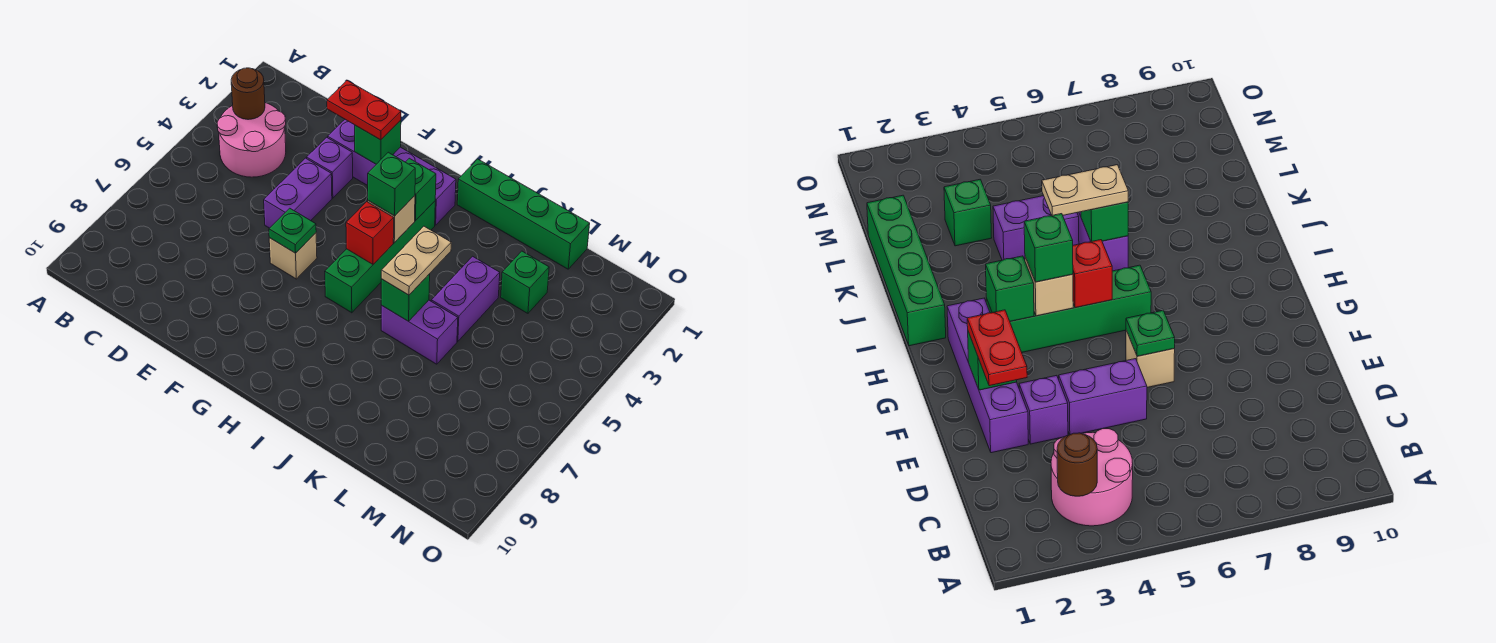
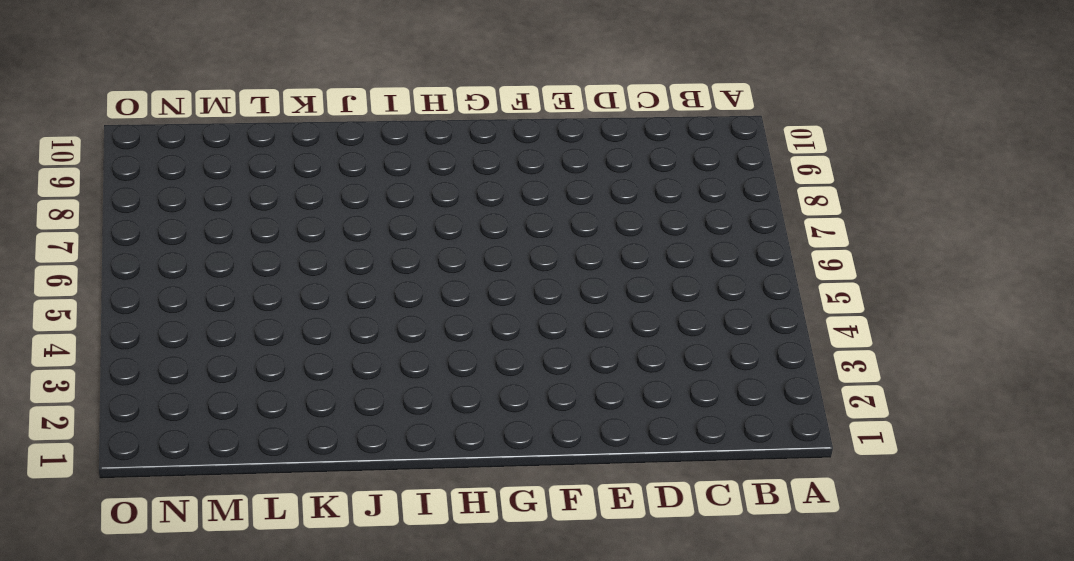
none -> pink round brick B3:C4 level 1
none -> purple brick E2:H2 level 1
none -> purple brick E3 level 1

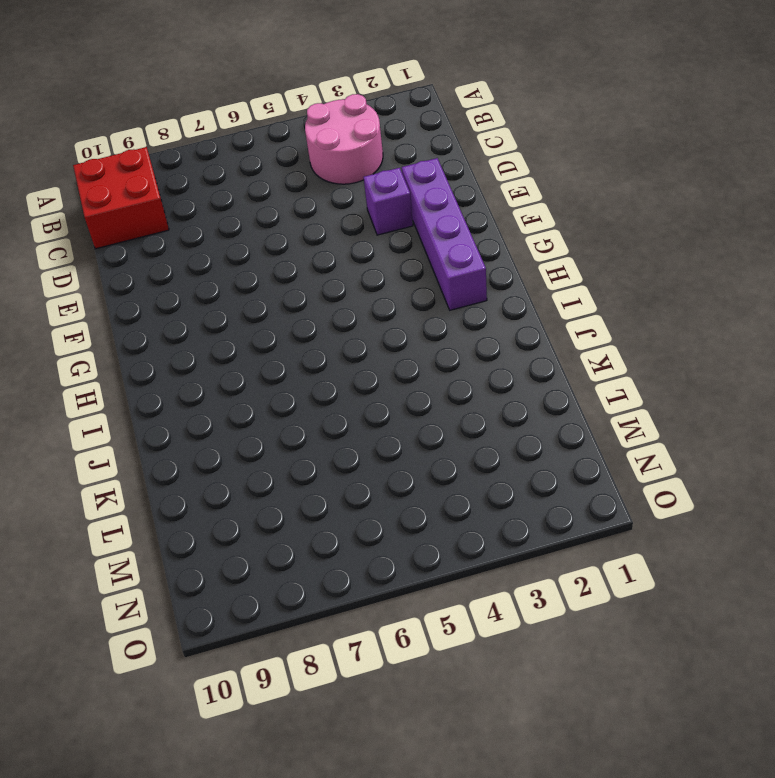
red brick B9:C10 level 1 -> none
none -> purple brick E4:E5 level 1
none -> tan brick F6 level 1
none -> green brick H3:H6 level 1

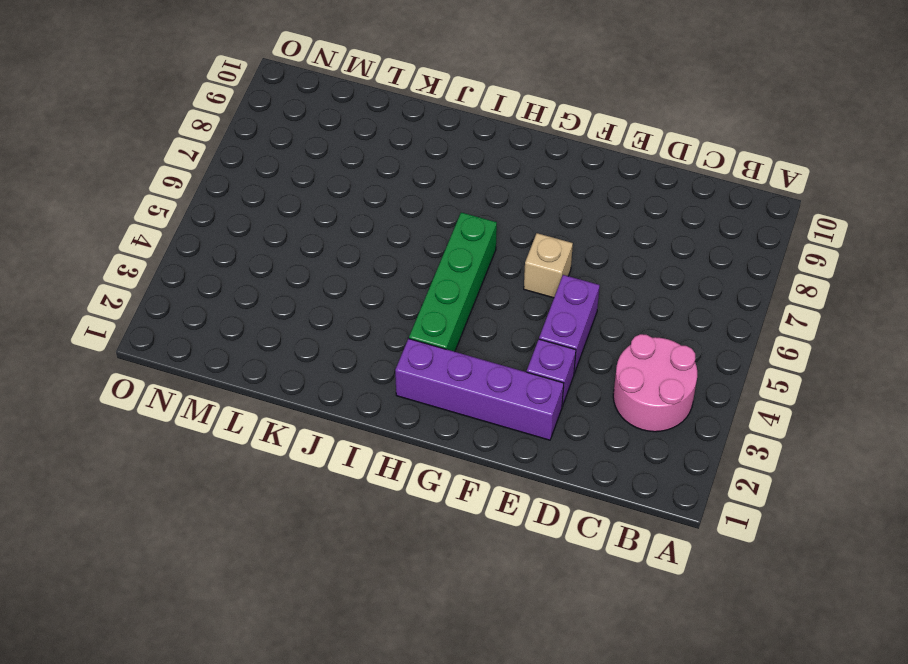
none -> green brick I1:L1 level 1
none -> purple brick J6:K6 level 1
none -> purple brick K4:K5 level 1

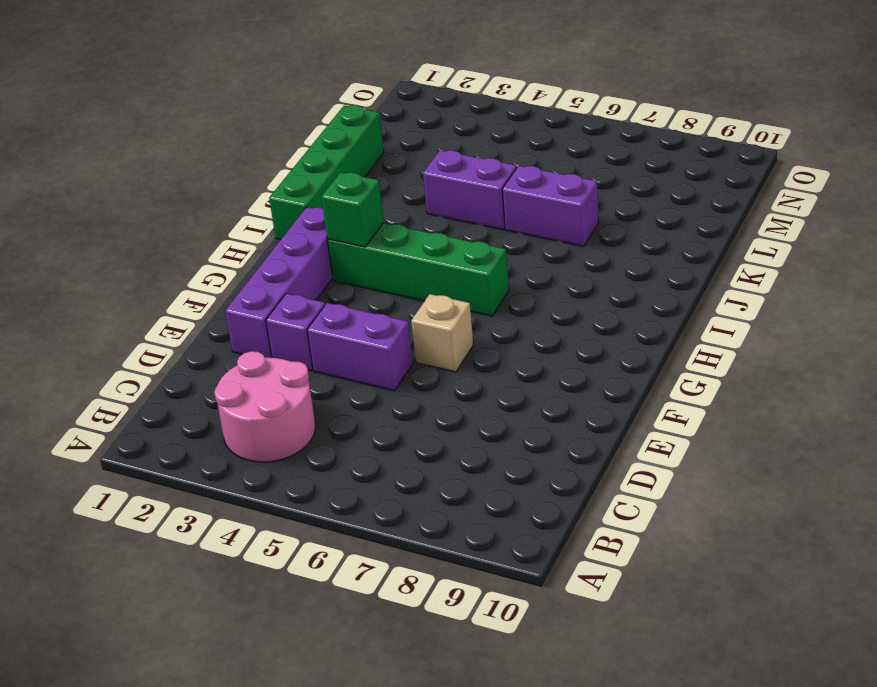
purple brick K6:K7 level 1 -> purple brick J6:K6 level 1
none -> green brick L3 level 1
none -> brown round brick B3 level 2
none -> green brick F2 level 2

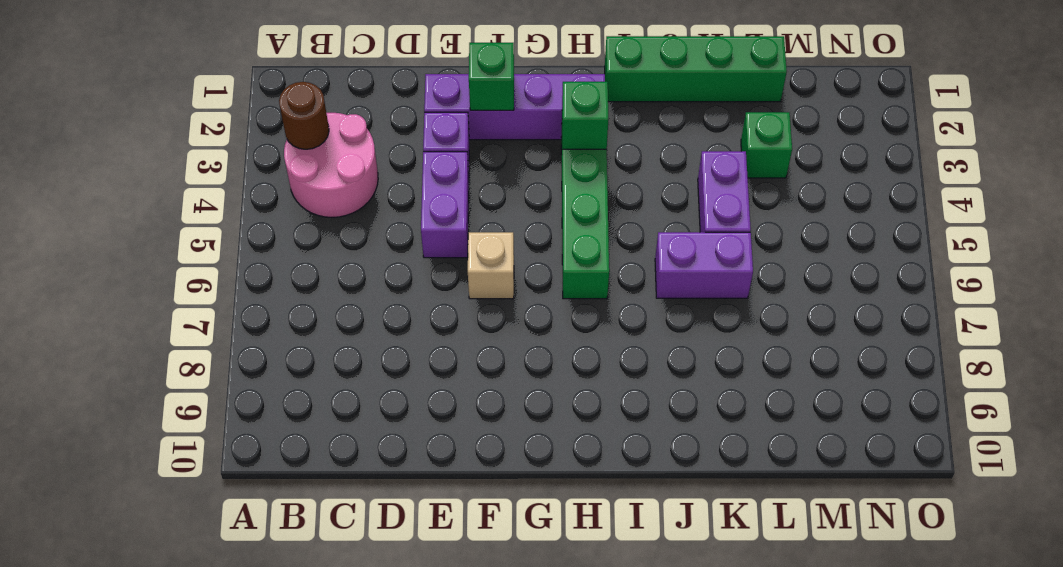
none -> green plate F6 level 2
none -> tan brick H4 level 2
none -> red brick H5 level 2

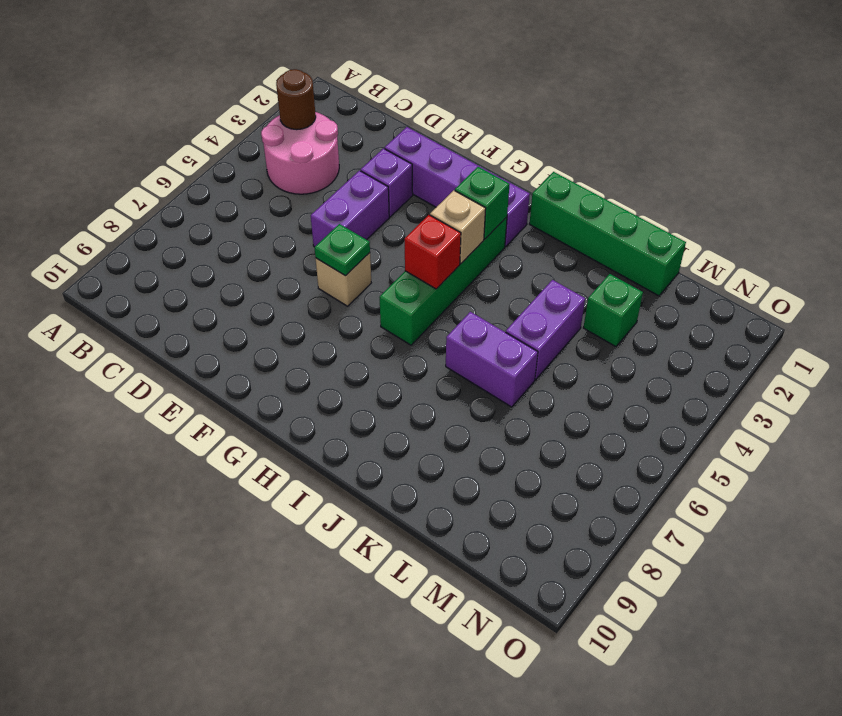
none -> green brick F2 level 2
none -> green brick J6 level 2
none -> red plate E2:F2 level 3

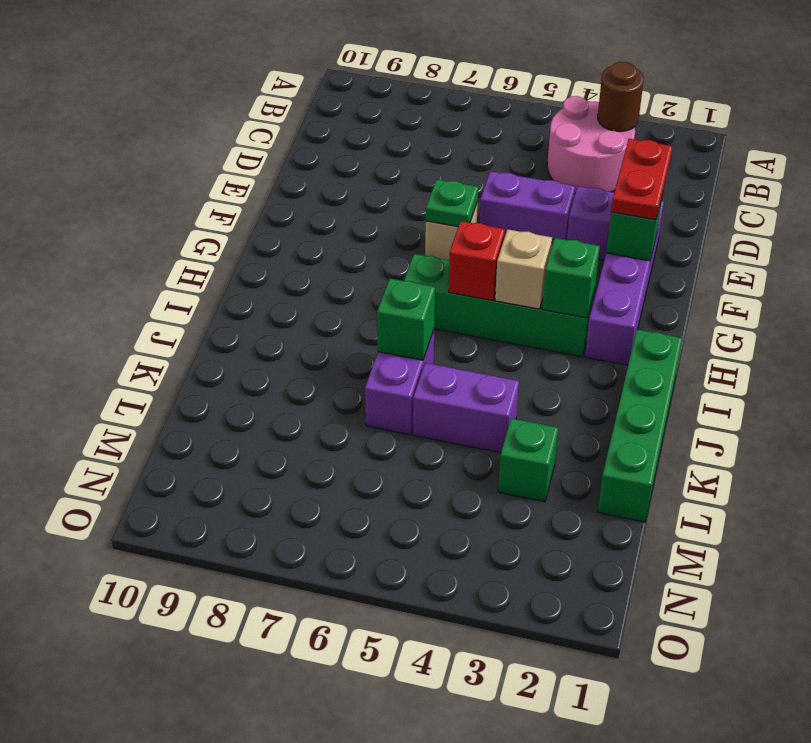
none -> green brick H4 level 3
none -> tan plate J5:J6 level 3

